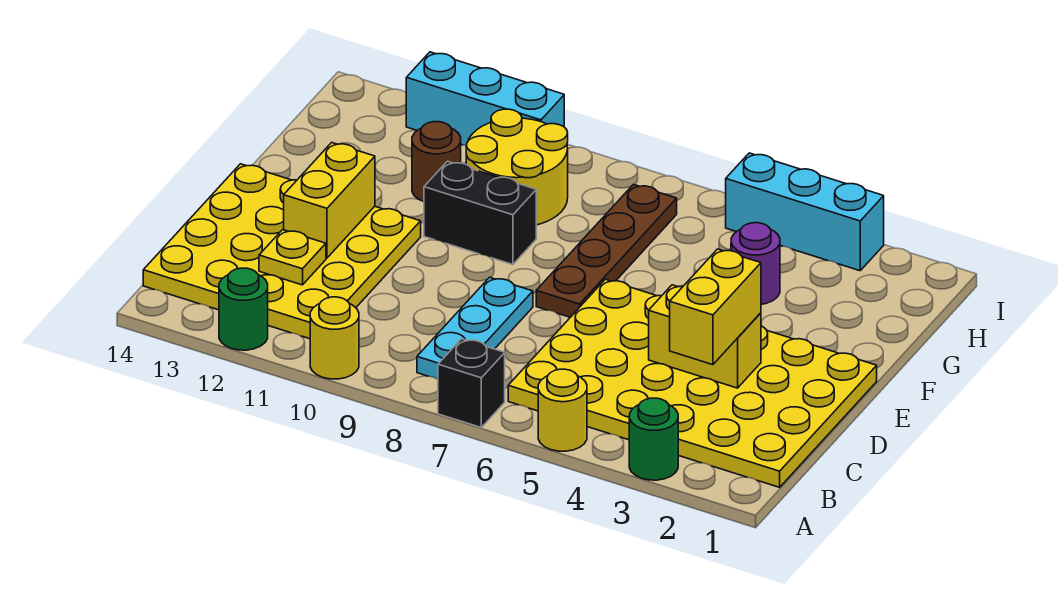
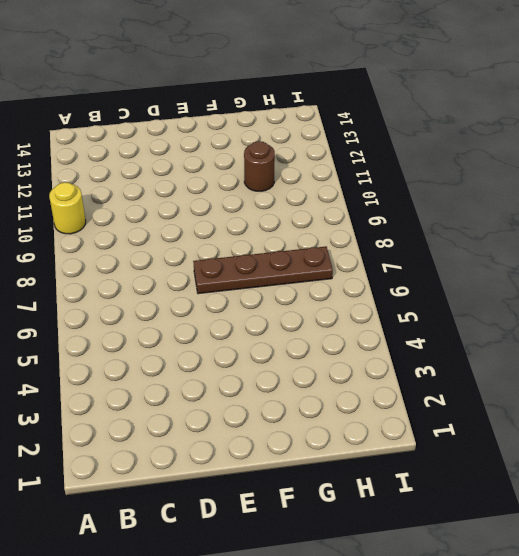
none -> green round brick A3 level 1
none -> yellow round brick A5 level 1
none -> black brick A7 level 1

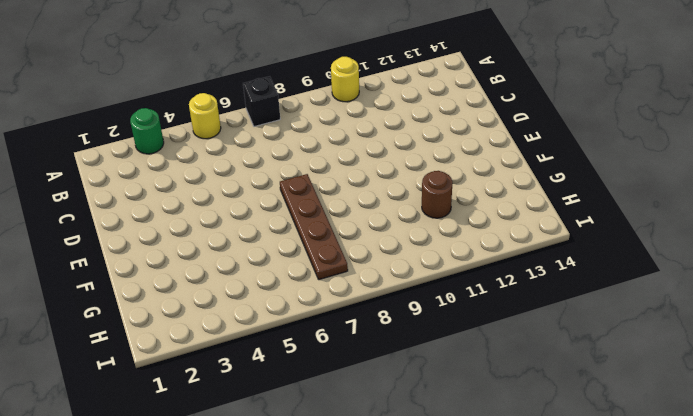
none -> green round brick A12 level 1
none -> yellow plate B1:E6 level 1
none -> cyan plate B8:D8 level 1

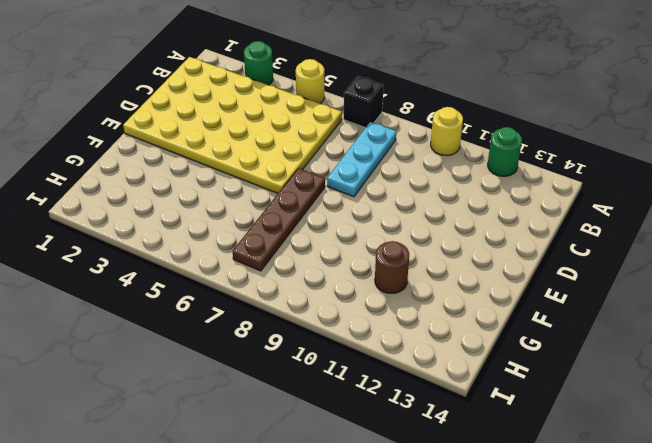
none -> yellow plate B11:E14 level 1
none -> black brick F9:F10 level 1
none -> purple round brick G4 level 1

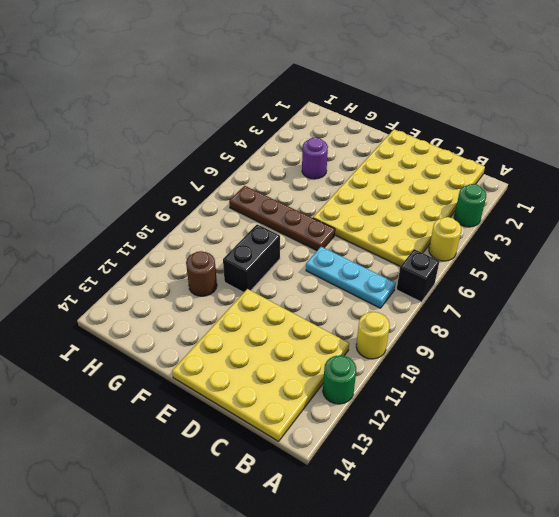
none -> yellow round brick G9:H10 level 1
none -> cyan brick I3:I5 level 1
none -> cyan brick I10:I12 level 1

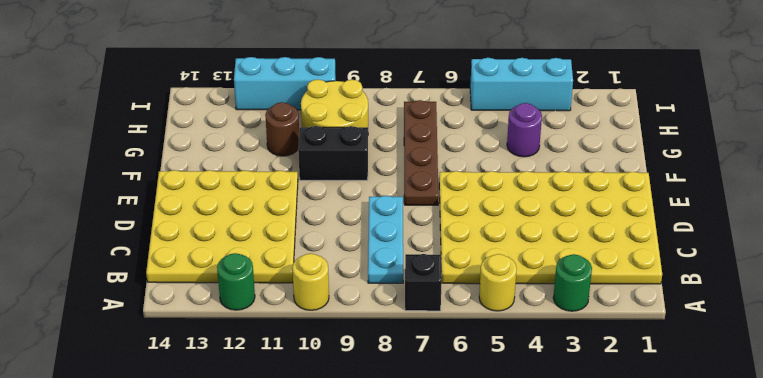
none -> yellow plate C12 level 2
none -> yellow brick D3:D4 level 2
none -> yellow brick D12:E12 level 2

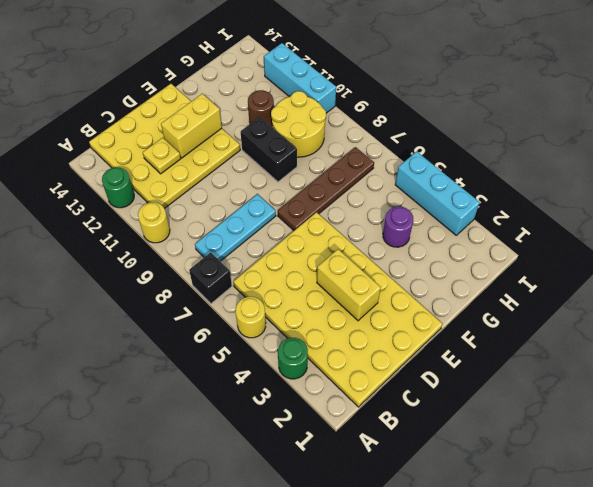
none -> yellow brick C3:D3 level 3

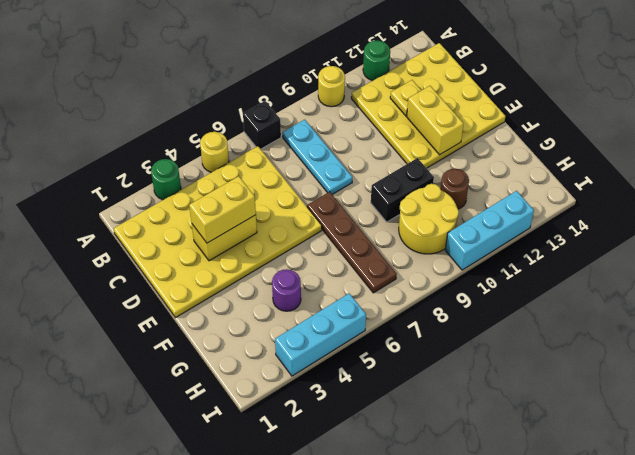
yellow brick D3:D4 level 3 -> yellow brick C3:D3 level 3

